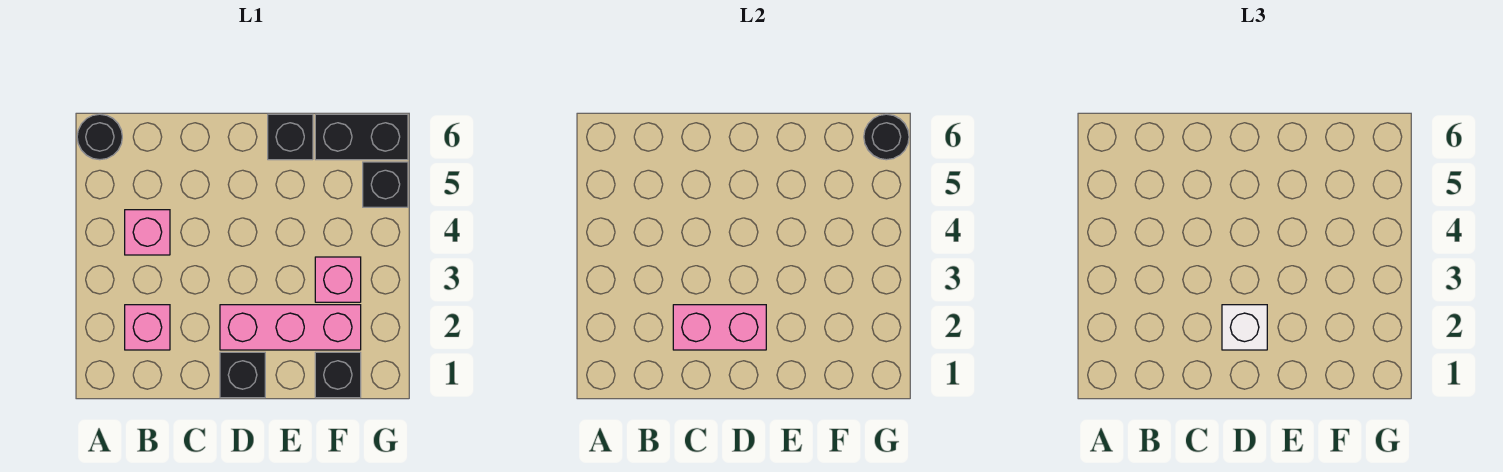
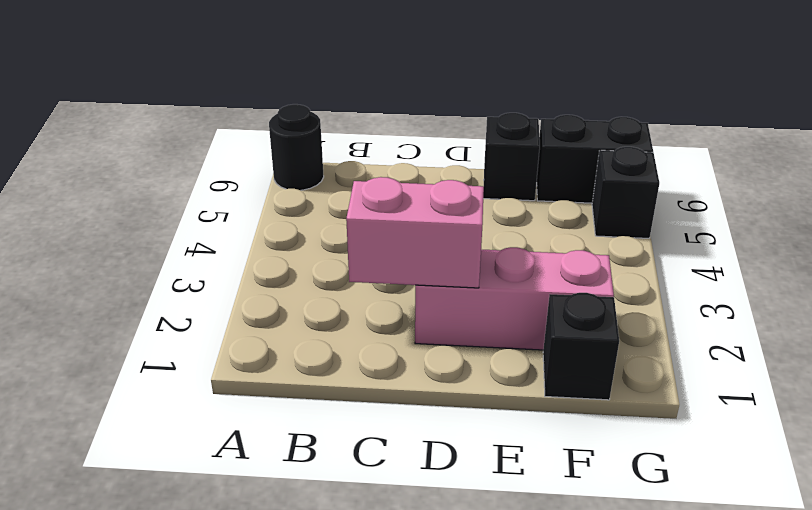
none -> pink brick B2 level 1
none -> pink brick B4 level 1
none -> black brick D1 level 1

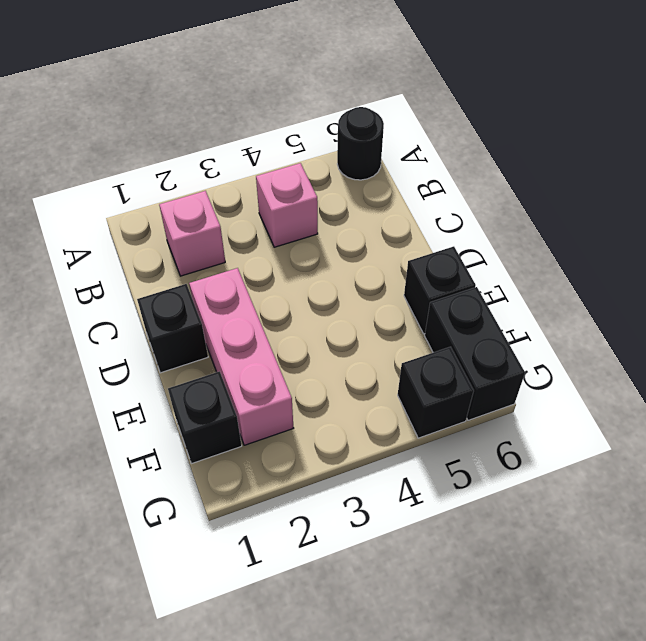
none -> pink brick F3 level 1
none -> pink brick C2:D2 level 2
none -> black round brick G6 level 2

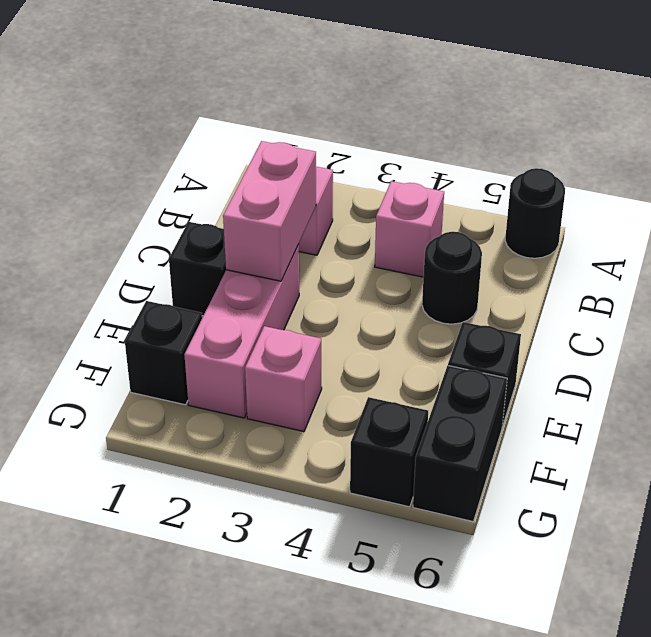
black round brick C5 level 1 -> black round brick G6 level 2
none -> white brick D2 level 3

